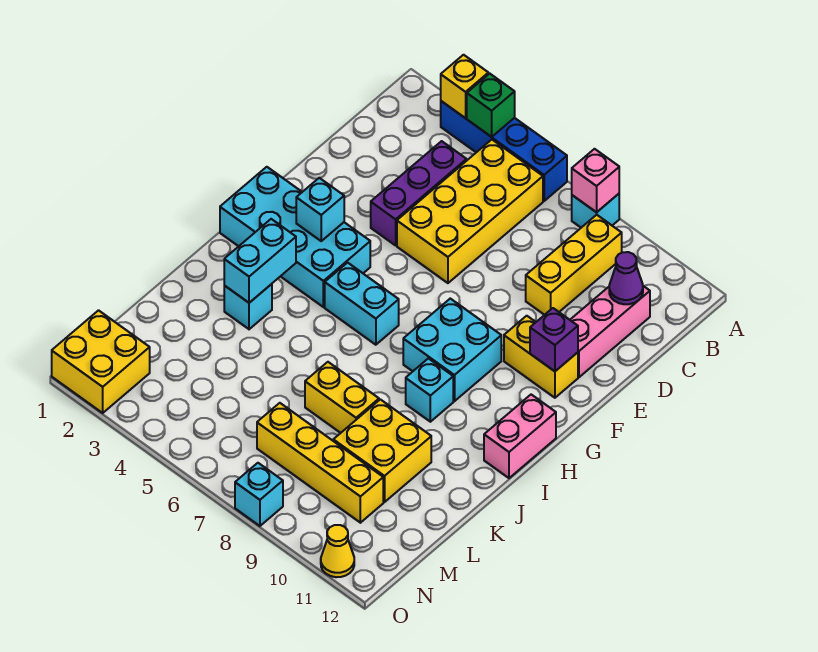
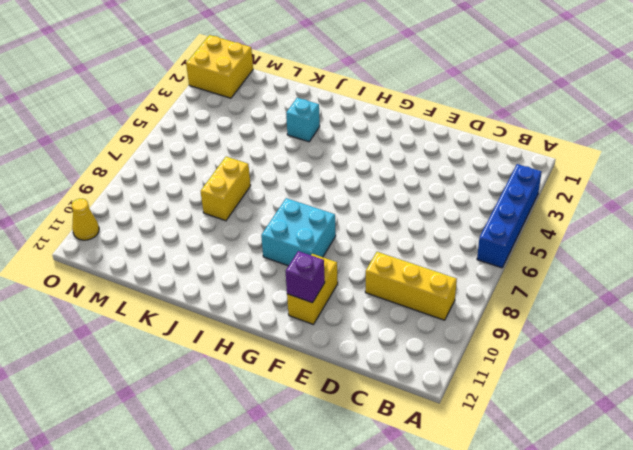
none -> cyan brick A8 level 1
none -> yellow brick B5:E6 level 1
none -> purple brick C4:E4 level 1

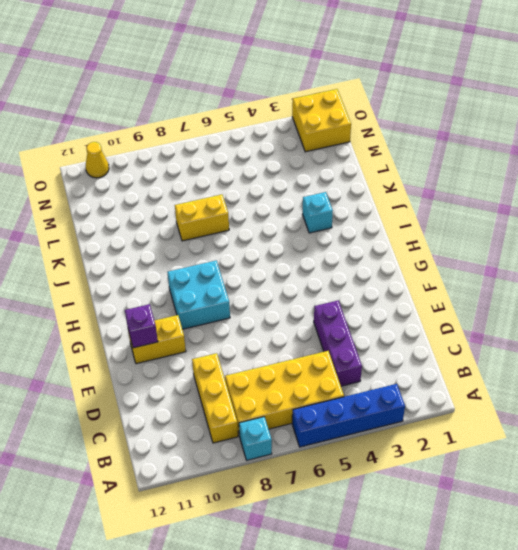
yellow brick B5:C8 level 1 -> yellow brick B5:E6 level 1
none -> pink brick C11:E11 level 1
none -> cyan brick G1:H4 level 1
none -> cyan brick H5:H6 level 1

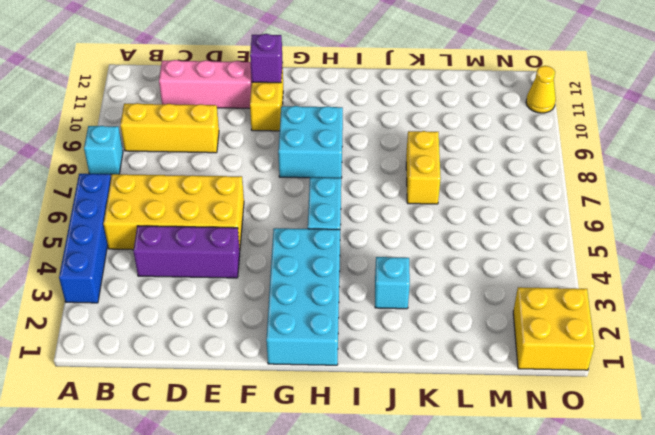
none -> pink brick H12:I12 level 1
none -> cyan brick I9 level 1
none -> yellow brick K9:L10 level 1

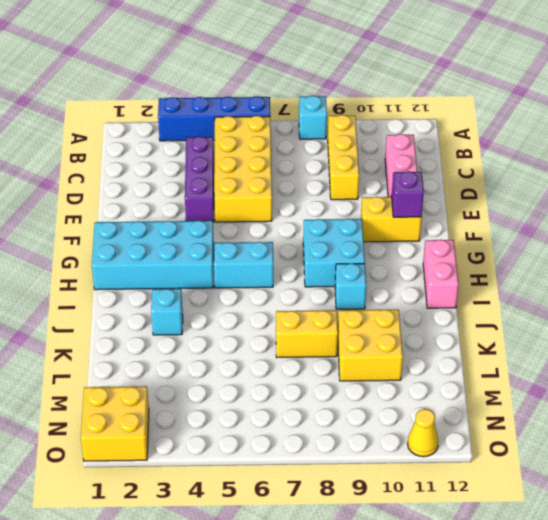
none -> yellow brick M7:M10 level 1
none -> cyan brick O8 level 1
none -> yellow brick A3 level 2

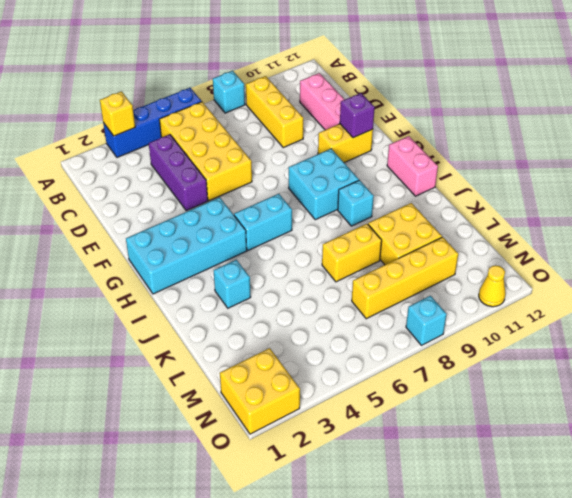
none -> green brick A4 level 2
none -> pink brick A8 level 2
none -> purple cone C11 level 2

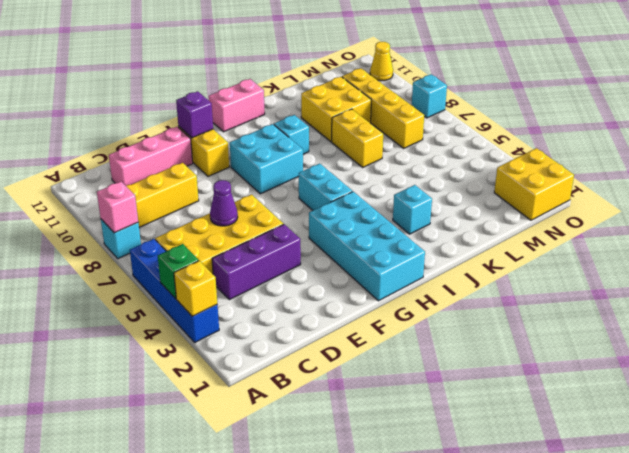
purple cone D6 level 2 -> purple cone C11 level 2
none -> cyan brick G3 level 2
none -> cyan brick I3:J3 level 2

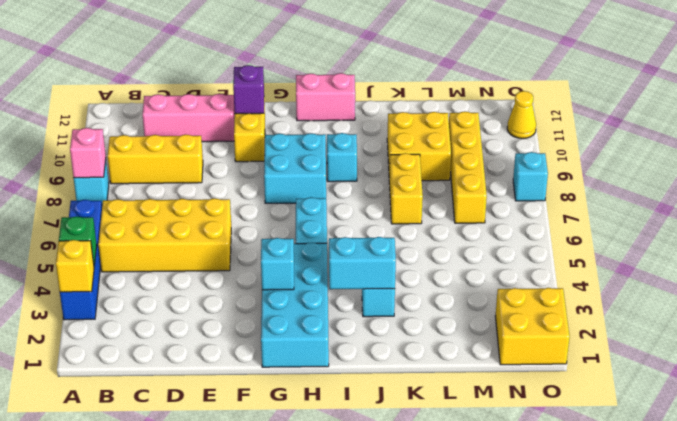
none -> purple brick C4:E4 level 1
none -> purple cone C11 level 2

